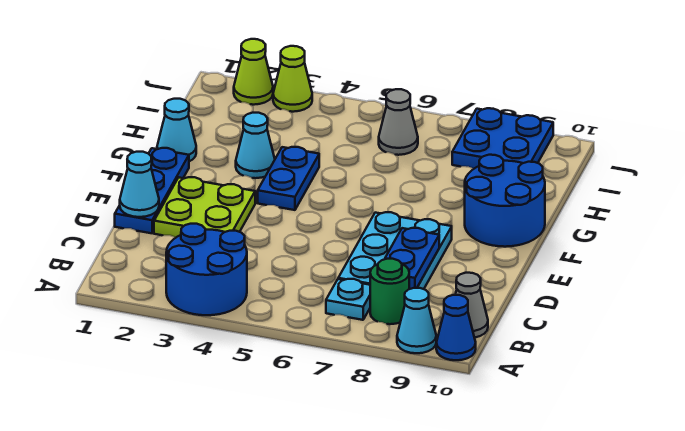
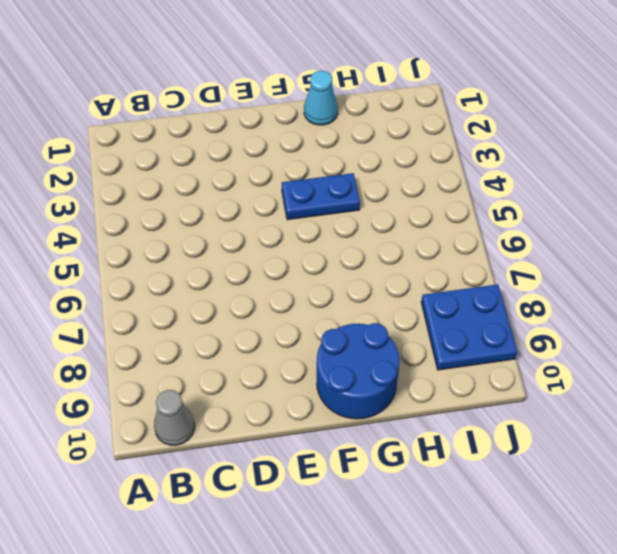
none -> blue round brick A3:B4 level 1
none -> cyan cone A9 level 1
none -> blue cone A10 level 1

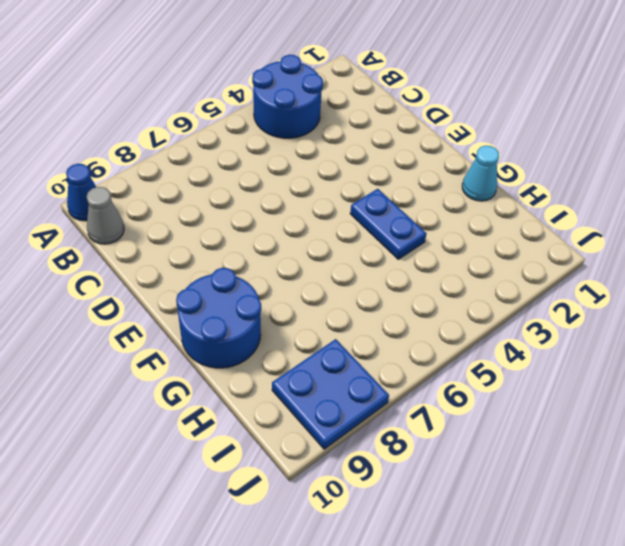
none -> cyan cone A9 level 1
none -> cyan plate B7 level 1
none -> green round brick B8 level 1

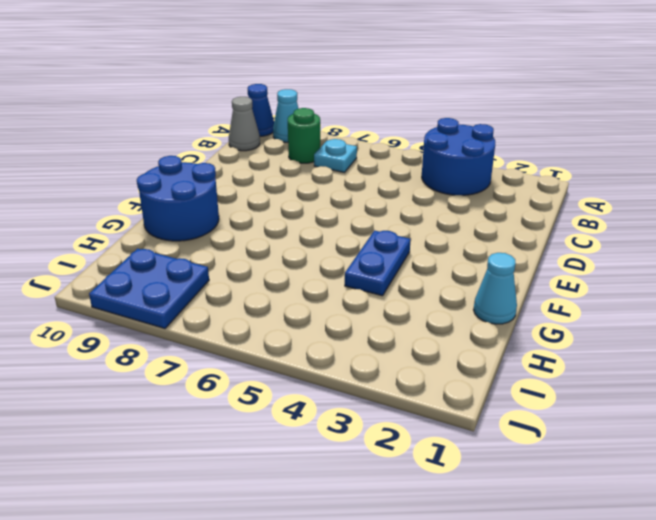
none -> cyan plate C7:E8 level 1
none -> blue plate D1:F1 level 1
none -> lime plate D2:E3 level 1

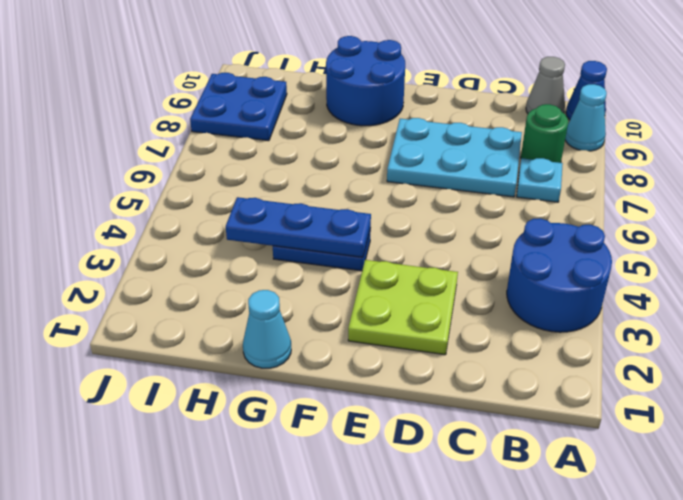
blue plate F4:H4 level 2 -> blue plate D1:F1 level 1
none -> cyan cone G3 level 1
none -> grey cone I6 level 1
none -> lime cone J2 level 1

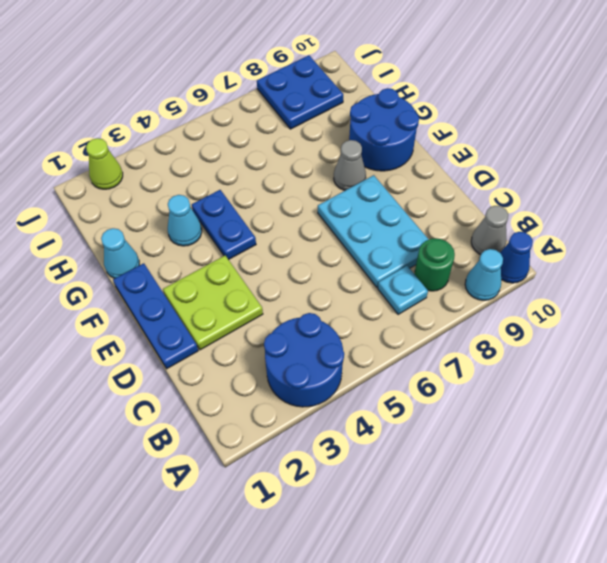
grey cone F8 level 1 -> grey cone I6 level 1
none -> lime cone J3 level 1
none -> blue plate C8:D8 level 2
none -> cyan cone D1 level 2

